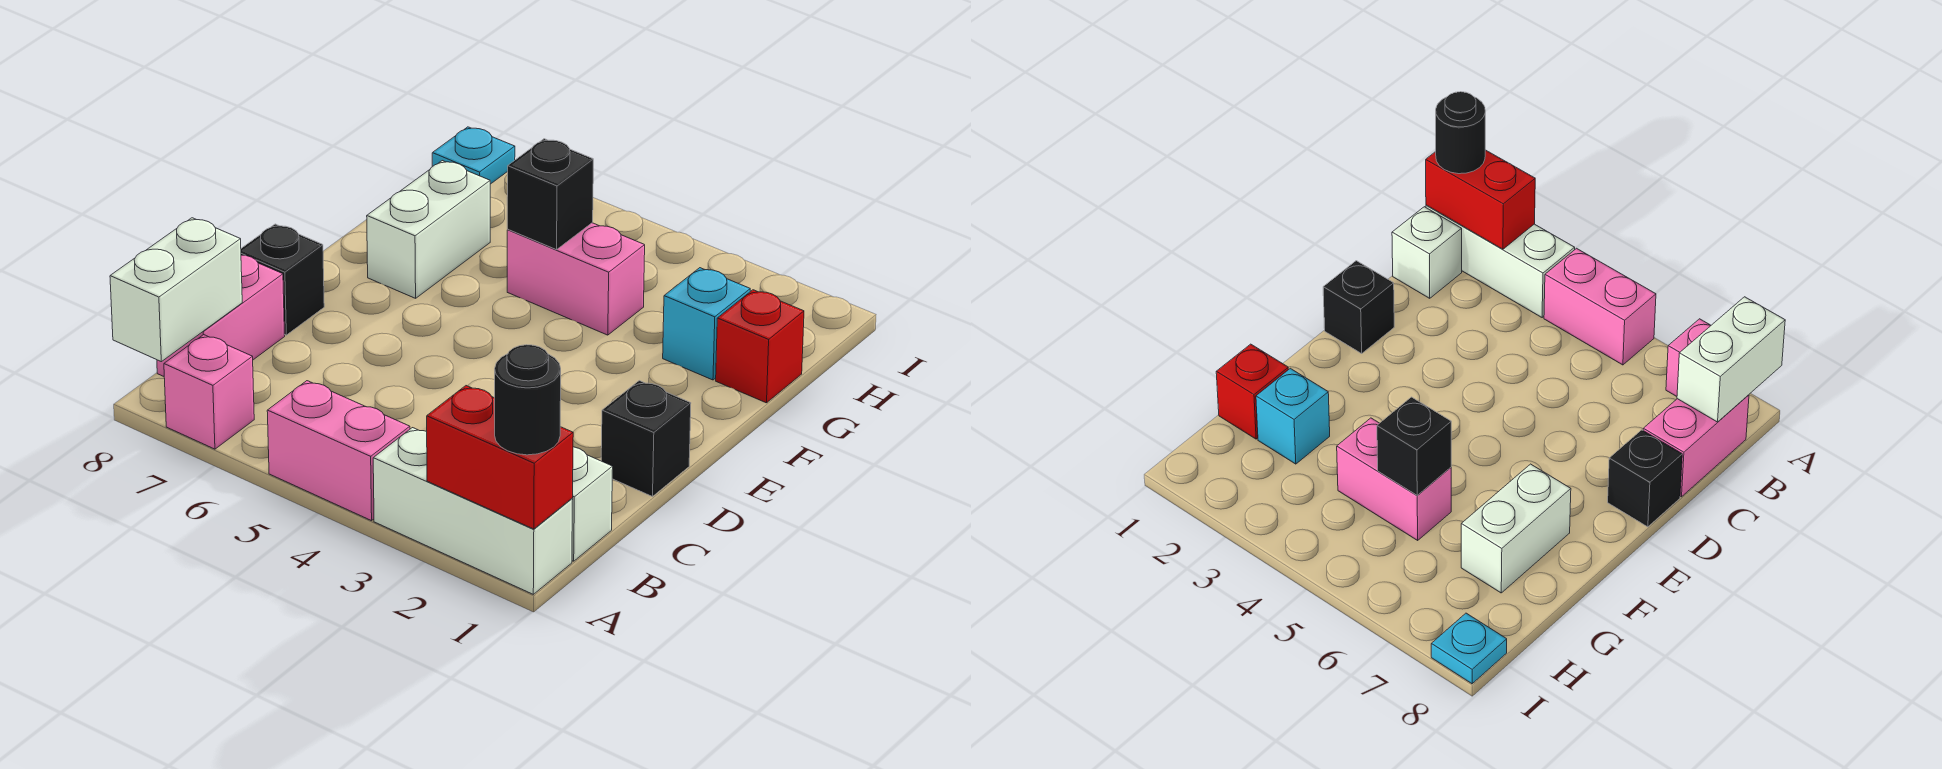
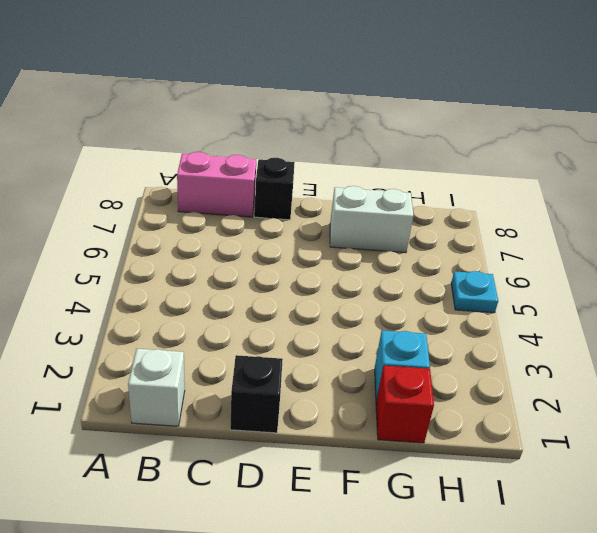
cyan plate I5 level 1 -> cyan plate I8 level 1
none -> white brick A1:A3 level 1
none -> pink brick A4:A5 level 1
none -> pink brick A7 level 1

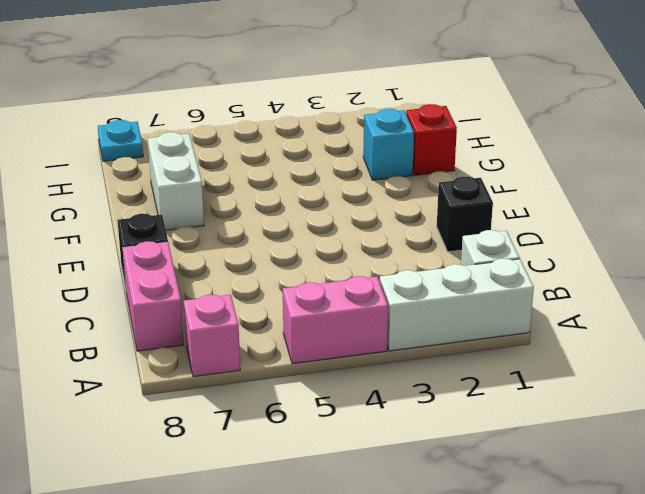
none -> pink brick G4:G5 level 1
none -> red brick A1:A2 level 2
none -> white brick A8:B8 level 2

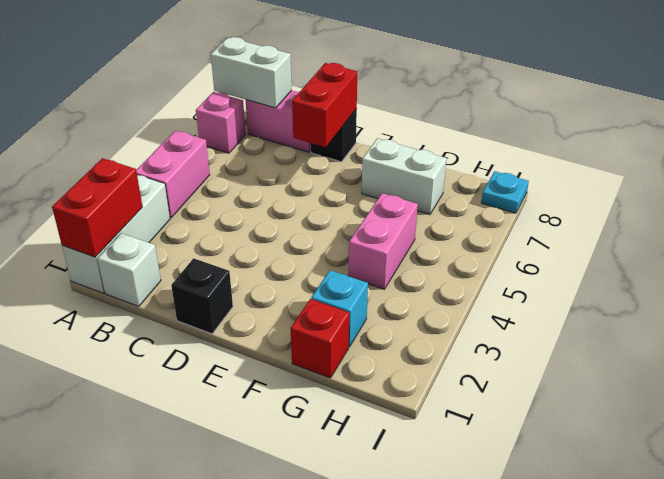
red brick D7:D8 level 2 -> none
none -> black brick G5 level 2
none -> black round brick A1 level 3

